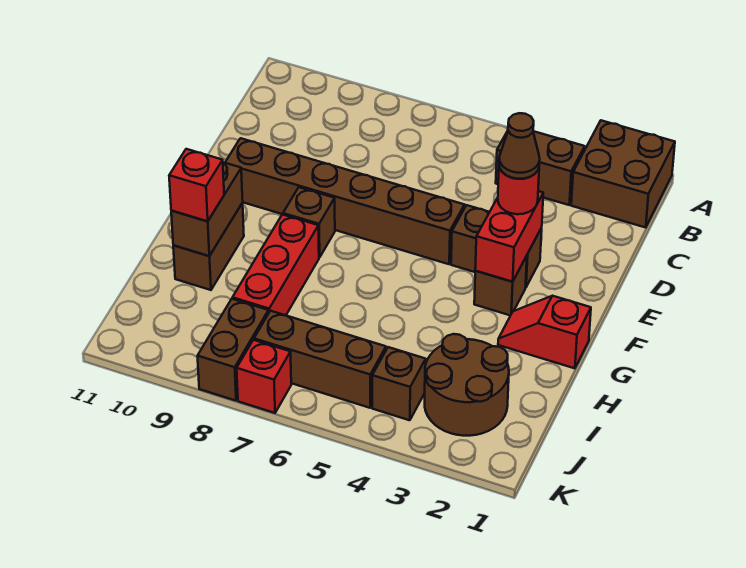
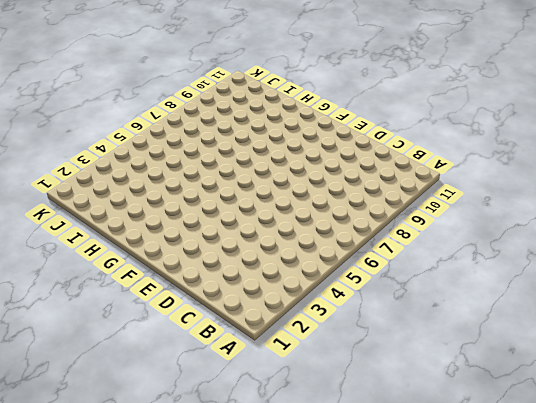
none -> brown brick A1:B2 level 1
none -> brown brick B3:B4 level 1
none -> brown brick E3:E4 level 1

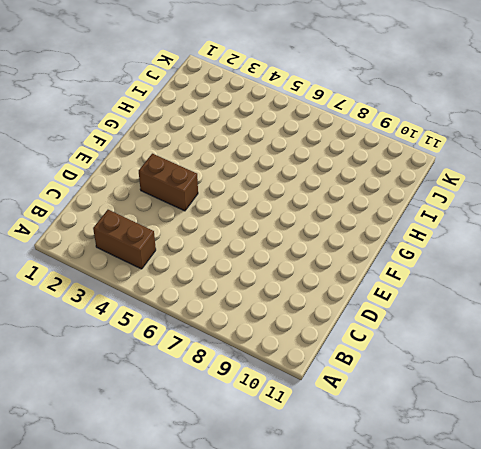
none -> brown brick A1:B2 level 1
none -> brown brick E5:E10 level 1
none -> brown brick F3 level 1

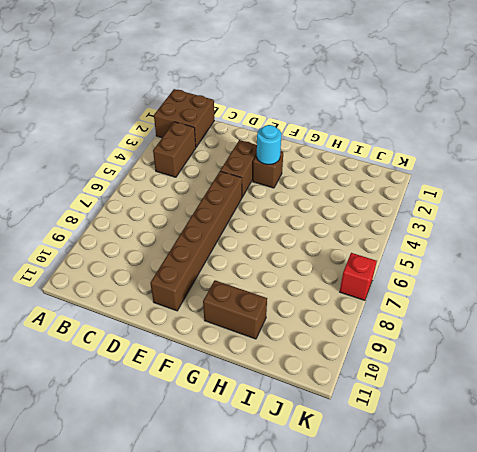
cyan round brick F3 level 2 -> red brick E3:F3 level 2
none -> brown brick F8 level 1
none -> red slope G1:G2 level 1 top 1
none -> red brick G8:I8 level 1

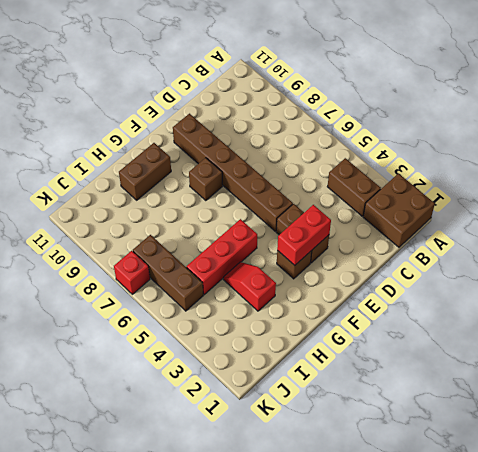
red brick G5:I5 level 1 -> red brick G8:I8 level 1
red slope H3:H4 level 1 top 3 -> red slope G1:G2 level 1 top 1
none -> brown round brick I2:J3 level 1
none -> brown brick J4 level 1
none -> brown brick J8:K8 level 1

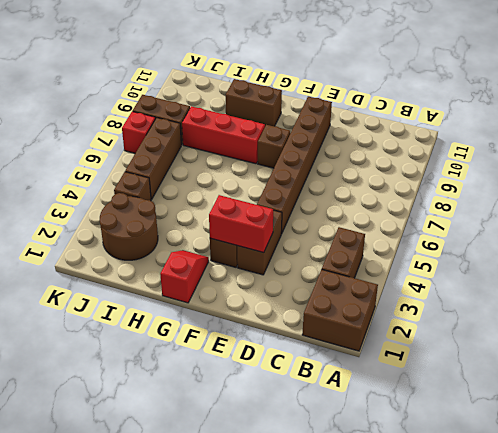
none -> brown brick G10:H10 level 2
none -> red round brick E3 level 3
none -> red brick H10 level 3

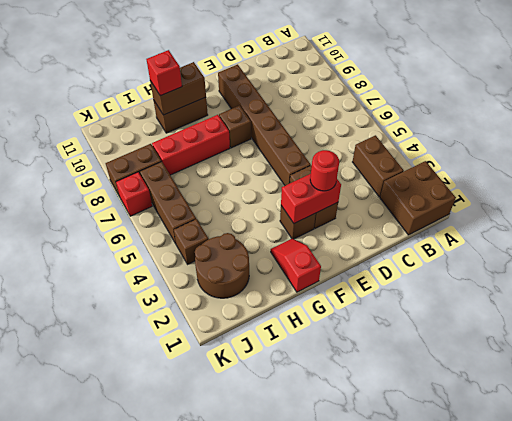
none -> brown cone E3 level 4

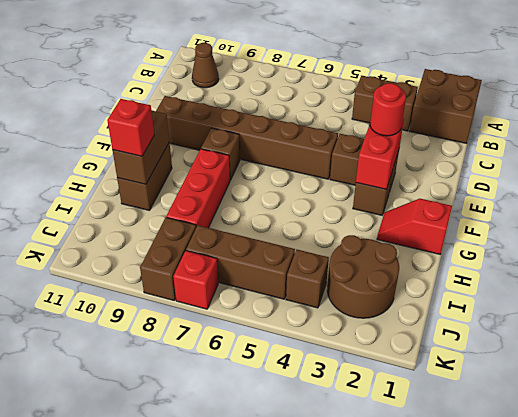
brown cone B10 level 1 -> brown cone E3 level 4

